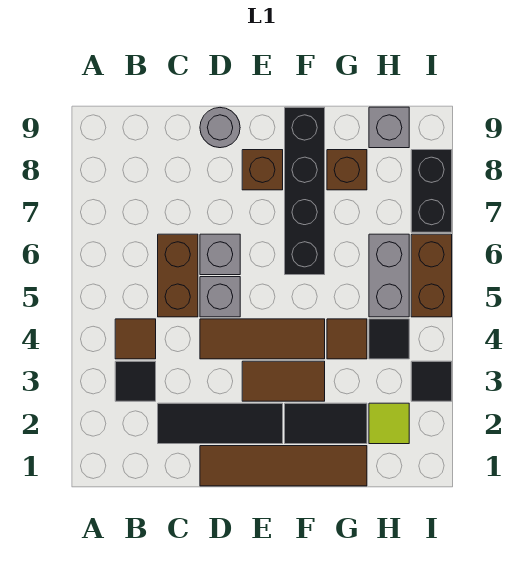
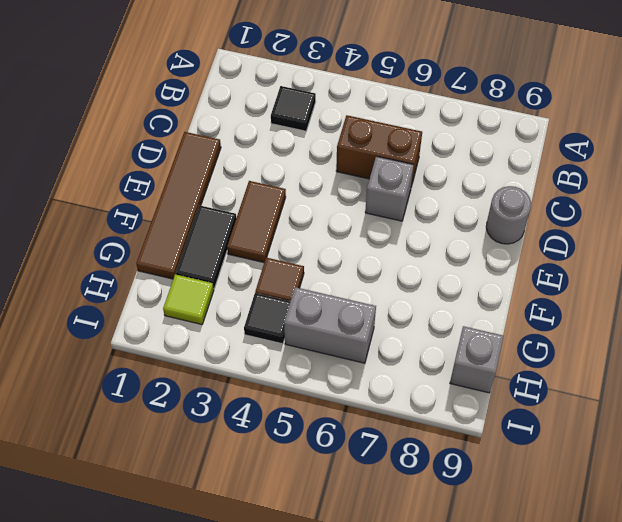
none -> brown tile B4 level 1
none -> black tile C2:E2 level 1
none -> brown tile D4:F4 level 1

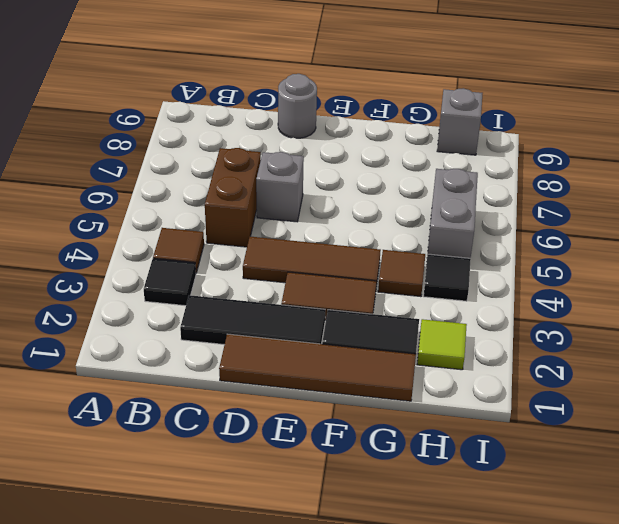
none -> grey brick D5 level 1
none -> brown brick E8 level 1
none -> black brick F6:F9 level 1

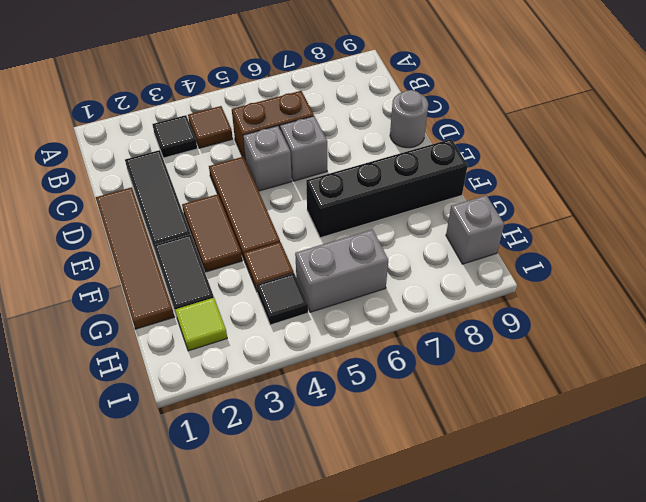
none -> brown brick E8 level 1
none -> brown brick G8 level 1
none -> black tile I3 level 1

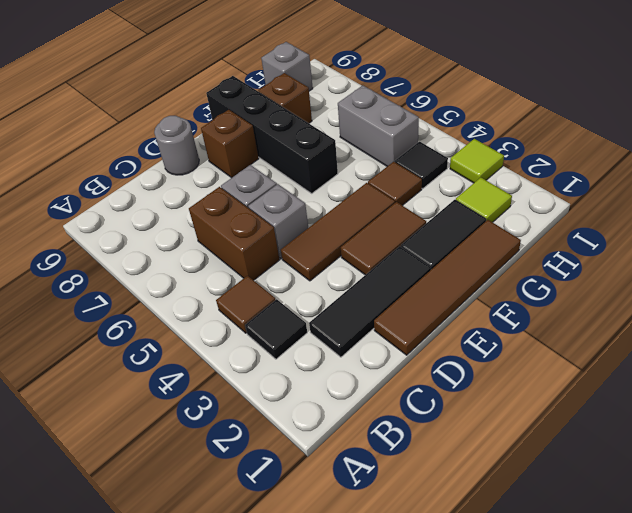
lime tile I3 level 1 -> black tile I3 level 1
none -> brown brick I5:I6 level 1
none -> black brick I7:I8 level 1

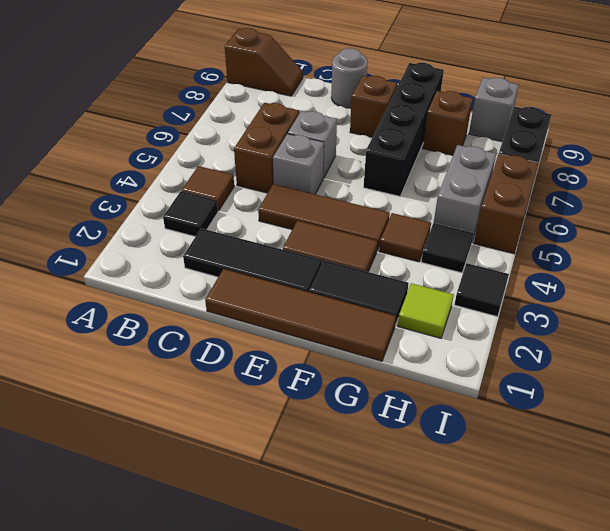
brown slope A9:B9 level 1 top A -> none

